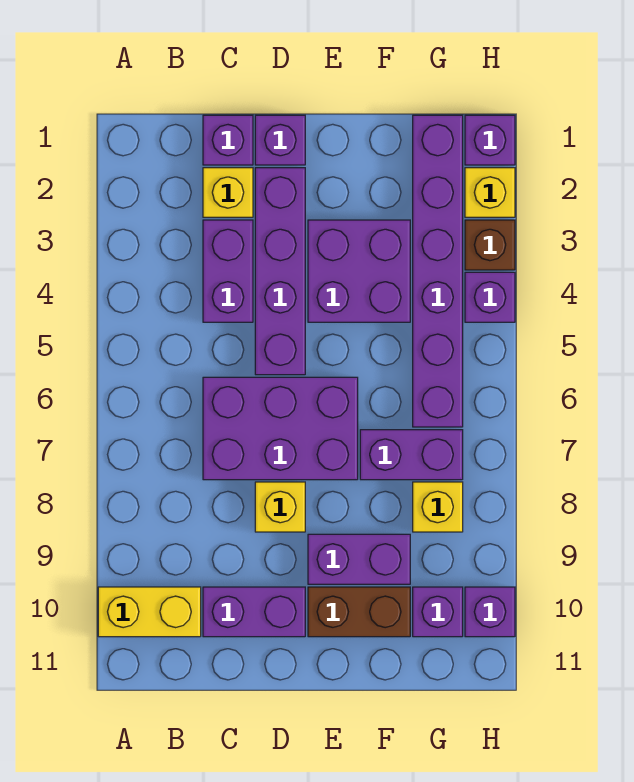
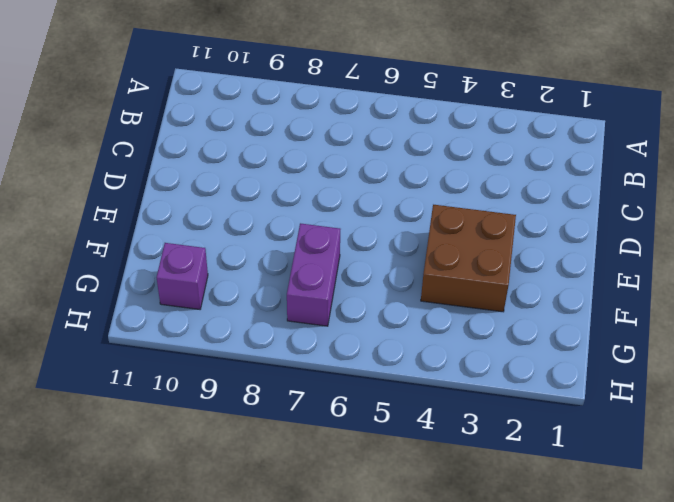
brown brick E3:F4 level 1 -> purple brick E3:F4 level 1
none -> yellow brick A10:B10 level 1
none -> purple brick C1 level 1
none -> yellow brick C2 level 1

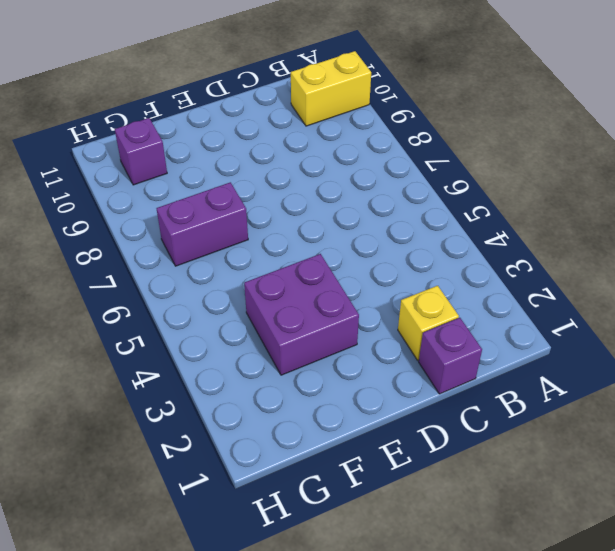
none -> purple brick C3:C4 level 1
none -> purple brick C6:E7 level 1
none -> purple brick C10:D10 level 1

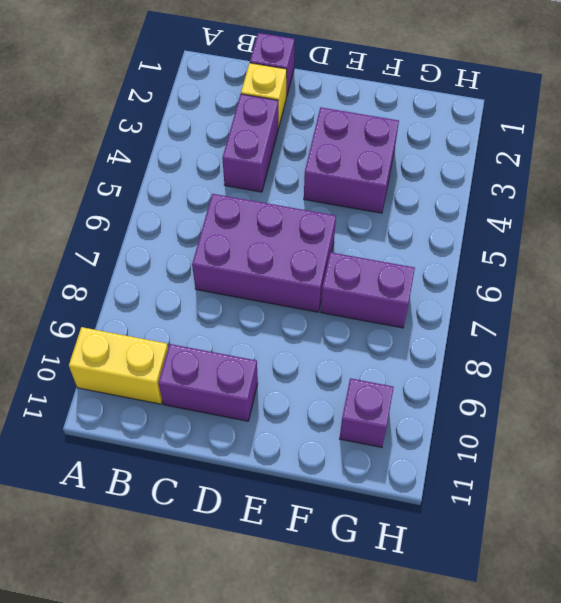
none -> purple brick D1 level 1
none -> purple brick D2:D5 level 1
none -> yellow brick D8 level 1

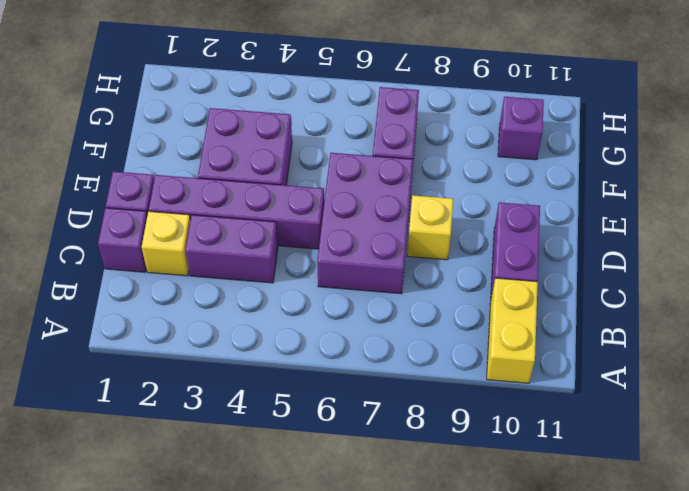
none -> purple brick E9:F9 level 1
none -> brown brick E10:F10 level 1
none -> purple brick G1:G6 level 1

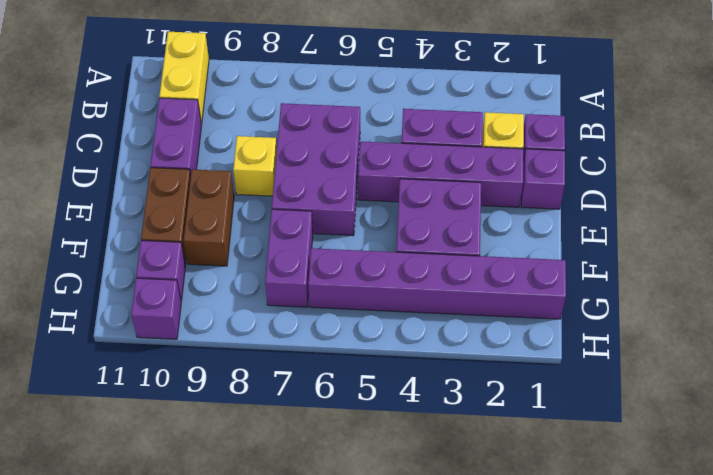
brown brick E9:F9 level 1 -> purple brick E9:F9 level 1
none -> yellow brick G8 level 1
none -> purple brick H1 level 1
none -> yellow brick H2 level 1

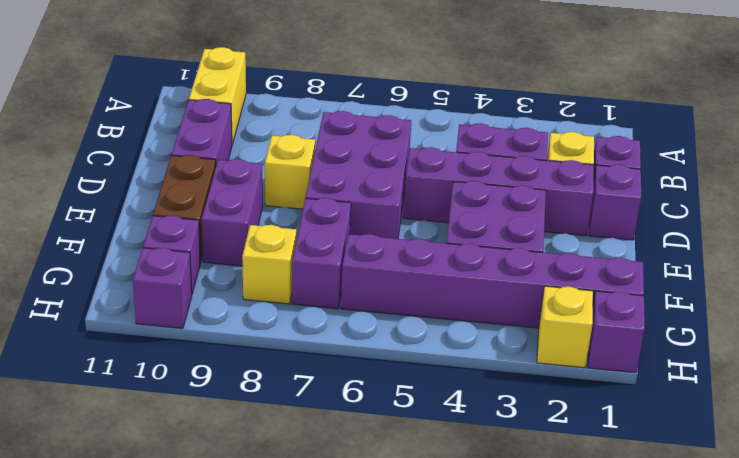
none -> brown brick H3 level 1
none -> purple brick H4 level 1

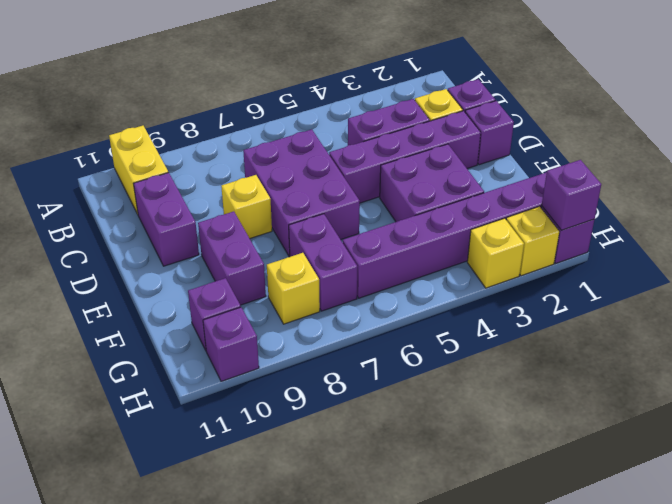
purple brick H1 level 2 -> purple brick H4 level 1
yellow brick H3 level 1 -> brown brick H3 level 1
none -> brown brick E10:F10 level 1

